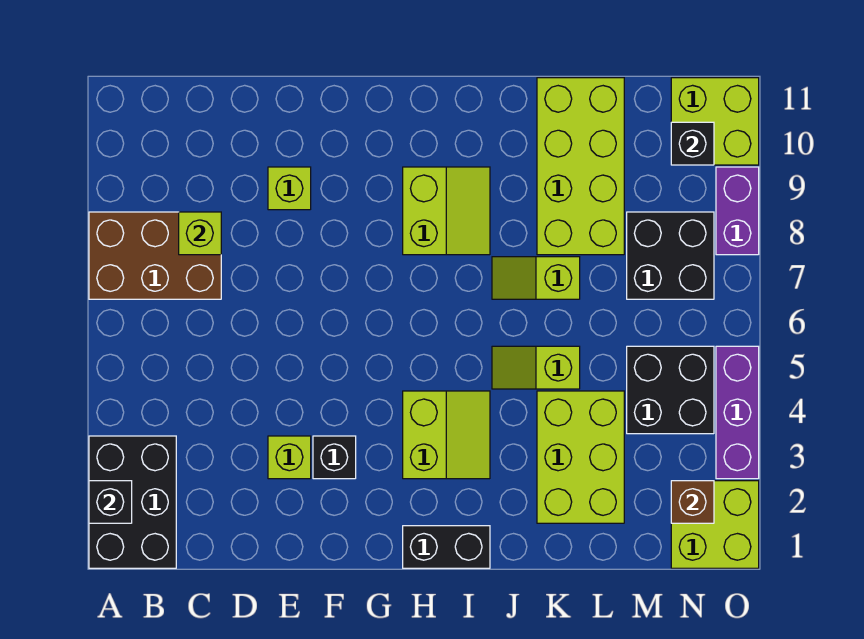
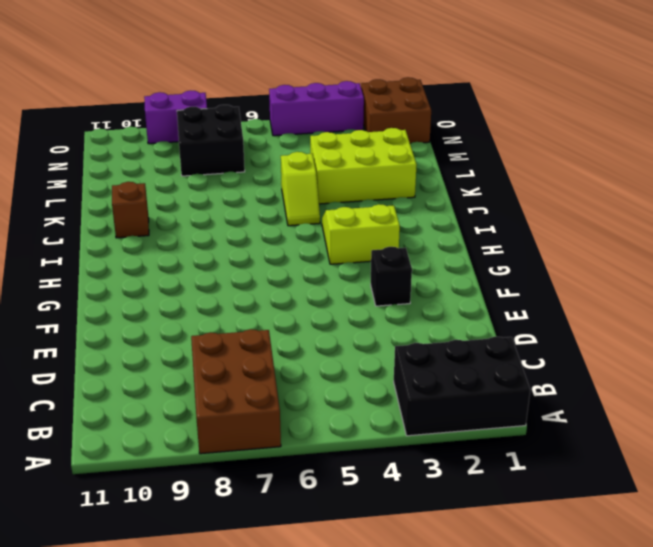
brown brick J10 level 1 -> brown brick N2 level 2
brown brick N1:O2 level 1 -> lime brick N1:O2 level 1
none -> lime brick E3 level 1
none -> lime brick E9 level 1
none -> black brick H1:I1 level 1

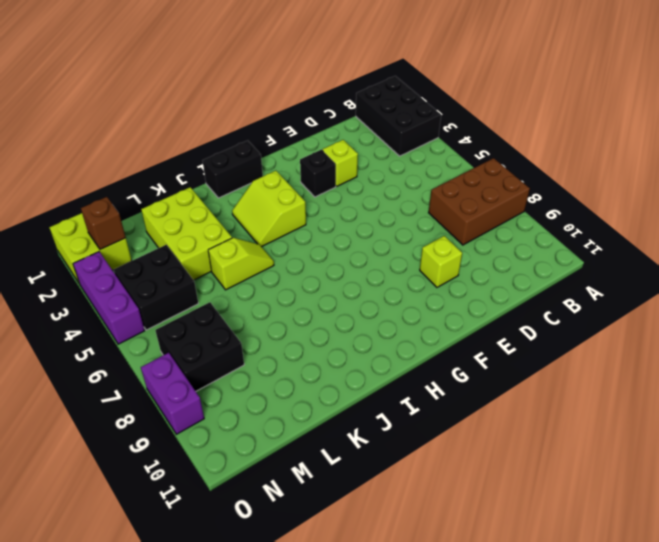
none -> lime slope H8:I9 level 1 top H
none -> lime slope J7:K7 level 1 top K
none -> lime brick K8:L11 level 1

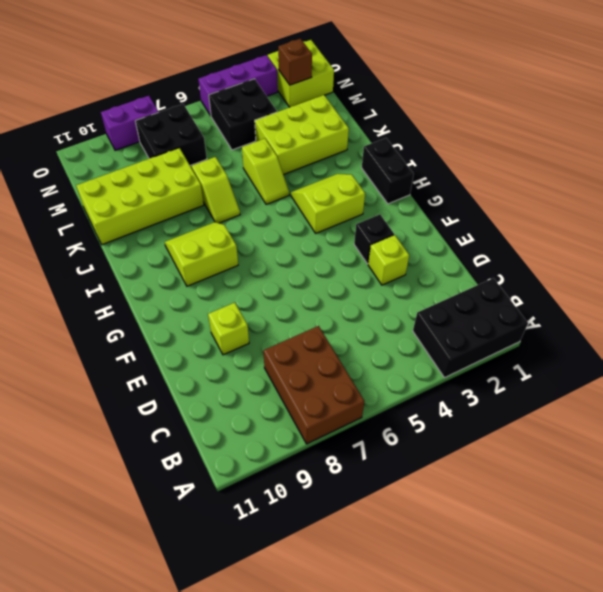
none -> lime brick N10:O11 level 1
none -> black brick A2 level 2
none -> lime brick C8 level 2

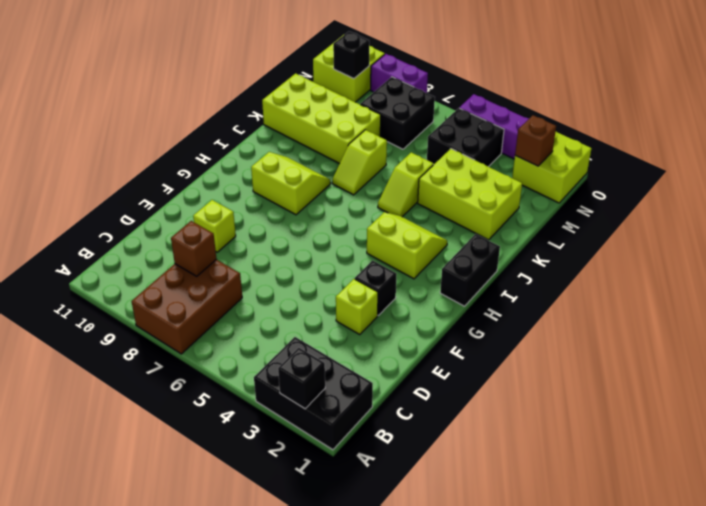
brown brick C8 level 2 -> lime brick C8 level 2

